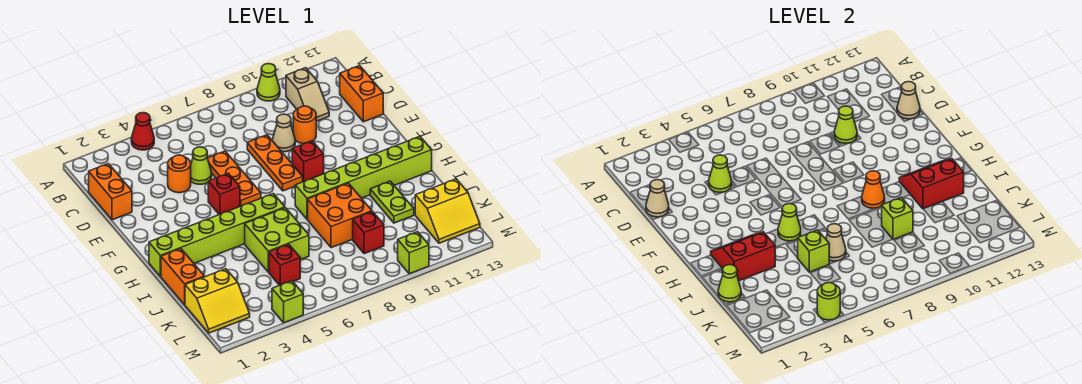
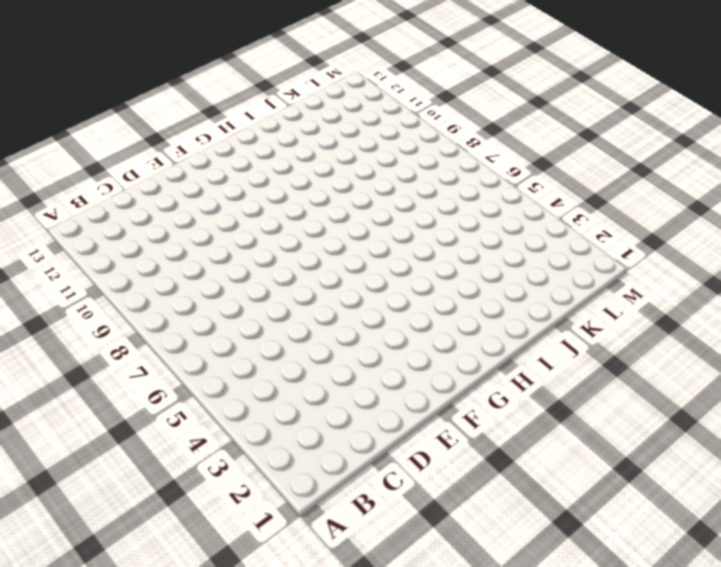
none -> red cone A4 level 1
none -> lime cone A10 level 1
none -> tan slope B11:C11 level 1 top B
none -> orange brick C1:D1 level 1

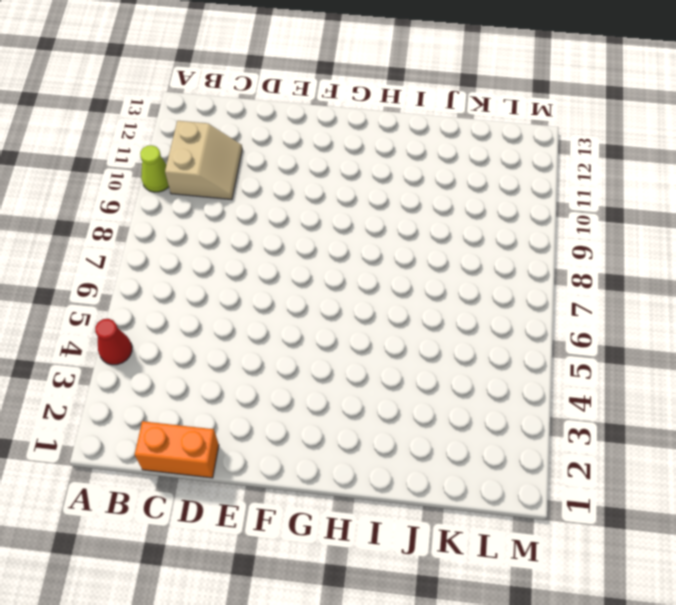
tan slope B10:C11 level 1 top B -> tan slope B11:C11 level 1 top B
none -> orange brick C13:D13 level 1
none -> orange round brick D4 level 1
none -> lime cone D5 level 1
none -> orange plate D6:F6 level 1

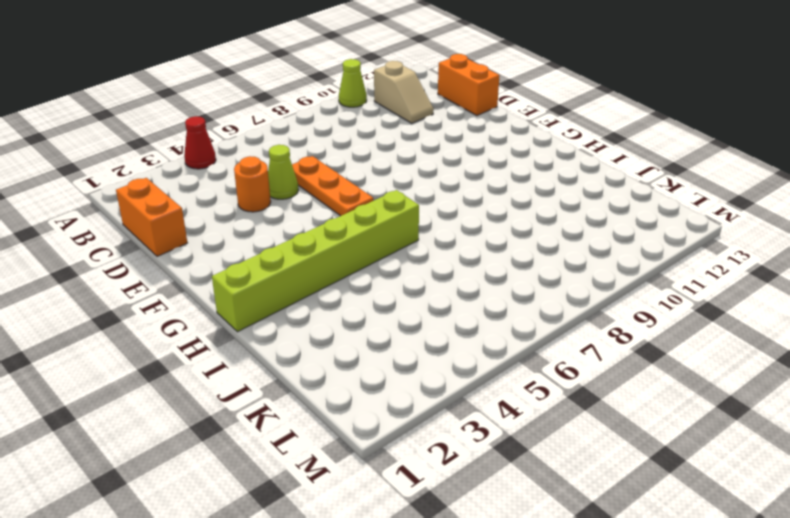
none -> orange plate D8:F8 level 1
none -> tan cone D9 level 1
none -> orange round brick D10 level 1
none -> red brick F5 level 1

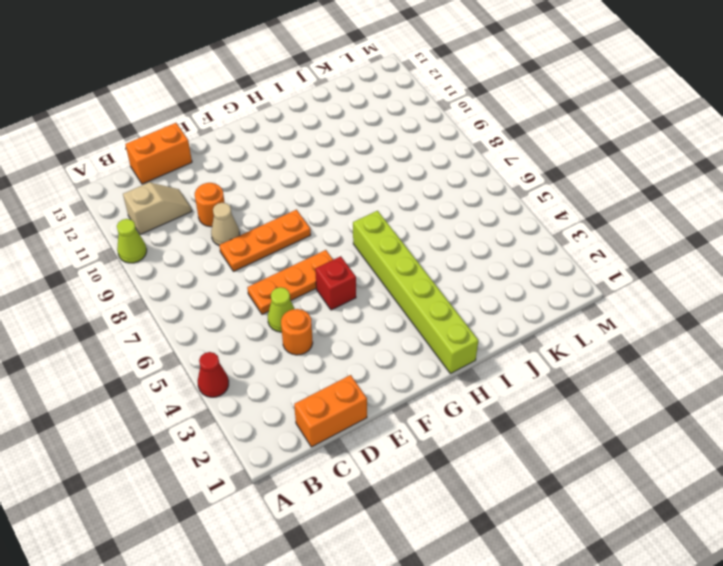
none -> red brick F9 level 1
none -> lime brick H8:H13 level 1
none -> orange brick I1:J1 level 1
none -> lime brick I5:J6 level 1

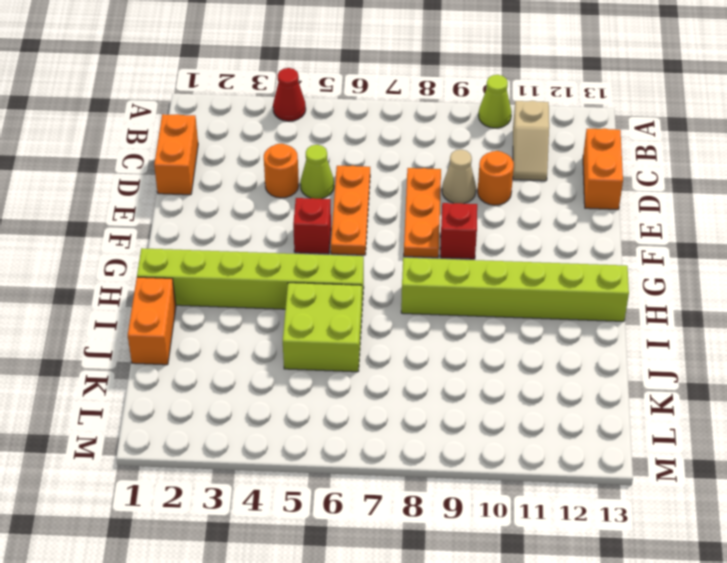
none -> orange brick I8:J9 level 1
none -> lime plate I11:J11 level 1
none -> yellow slope K1:L2 level 1 top K
none -> red brick K5 level 1

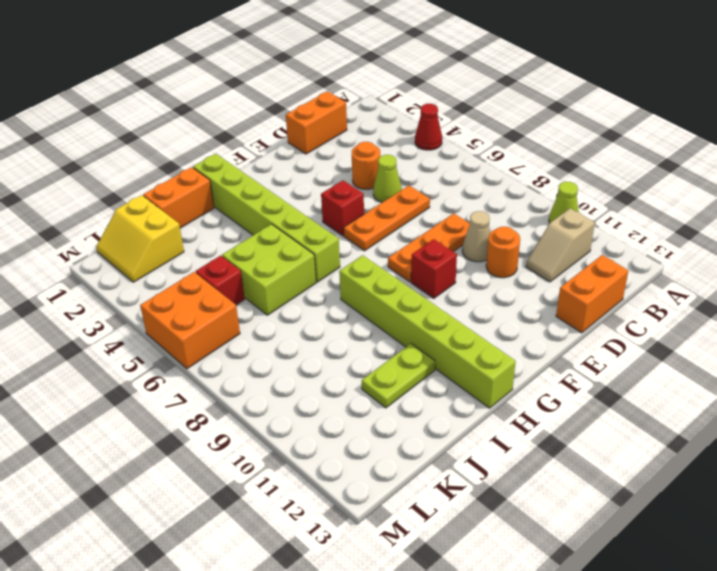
orange brick L5:M6 level 1 -> orange brick I8:J9 level 1
none -> red brick K9 level 1
none -> yellow slope K12:L13 level 1 top K
none -> lime brick M4 level 1
none -> lime brick M10 level 1

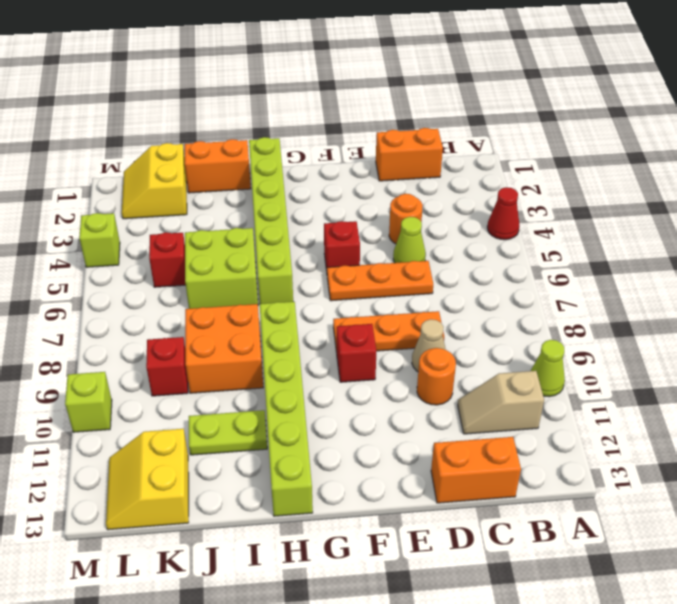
none -> tan cone D1 level 2
none -> lime cone D4 level 2
none -> lime cone D10 level 2
none -> tan cone D13 level 2

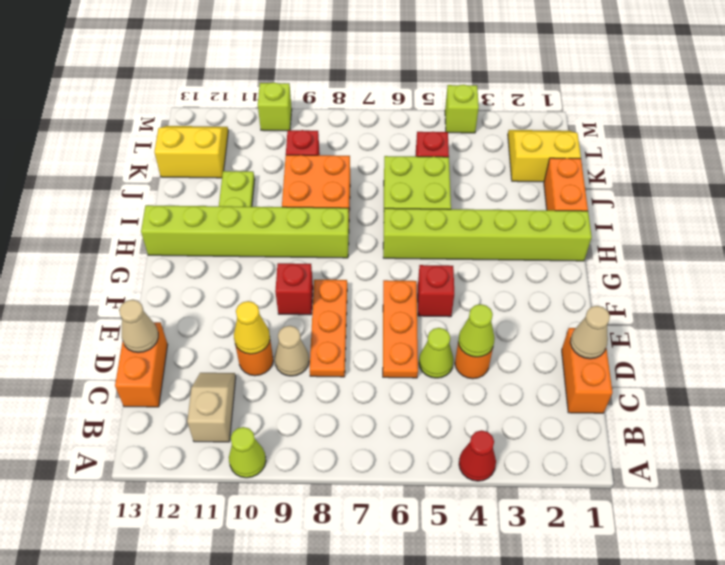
yellow cone D10 level 2 -> lime cone D10 level 2
none -> red slope H2:I3 level 2 top I
none -> lime cone H5 level 2
none -> orange cone H9 level 2
none -> red slope H11:I12 level 2 top I

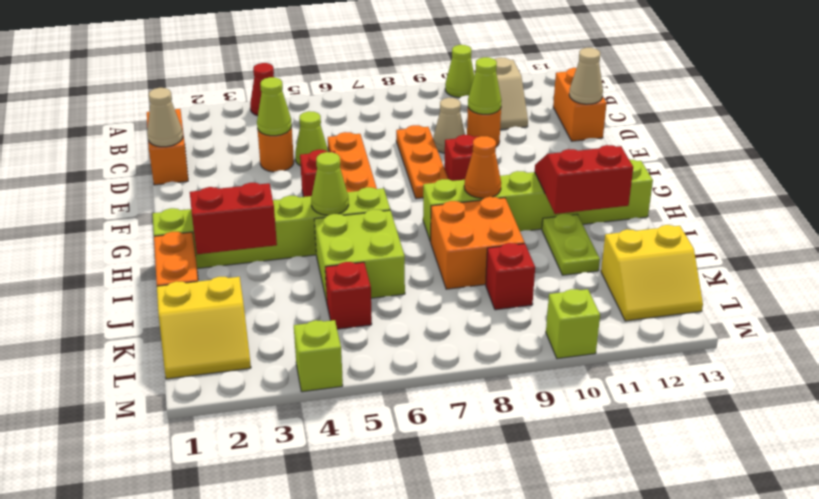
none -> lime cone J1 level 2
none -> lime brick J5 level 2
none -> tan cone J6 level 2
none -> lime brick J9 level 2

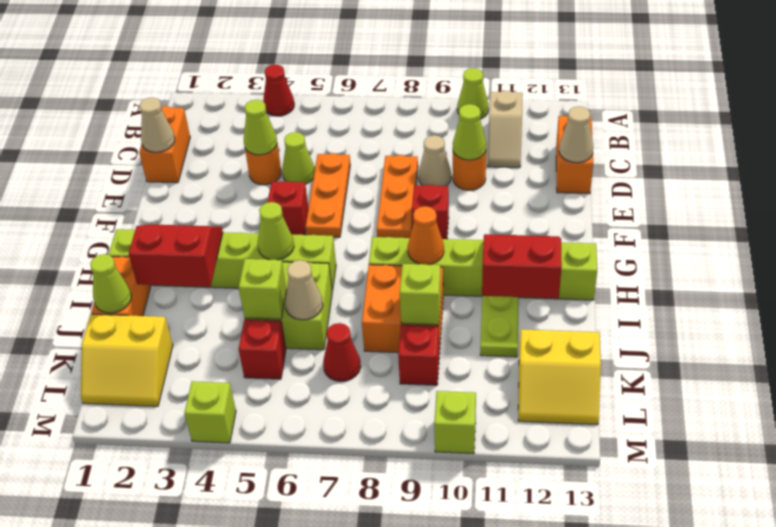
red cone K7 level 1 -> none
none -> lime round brick M4 level 2

